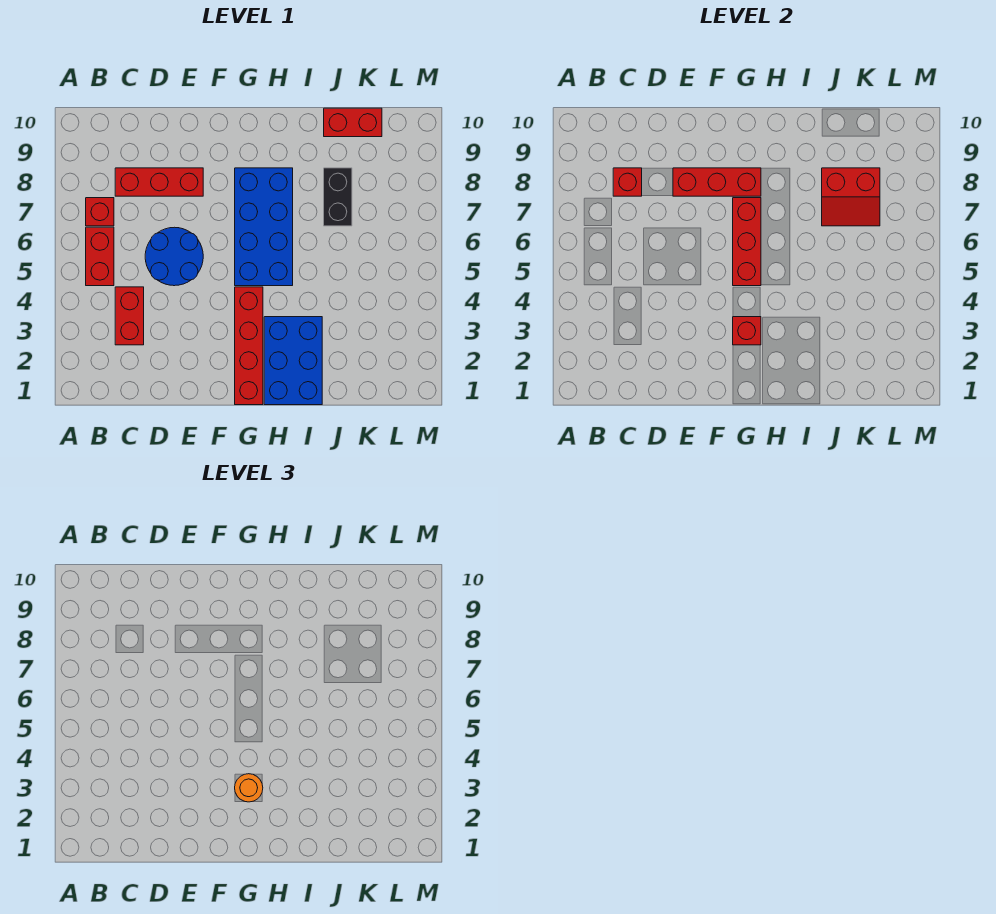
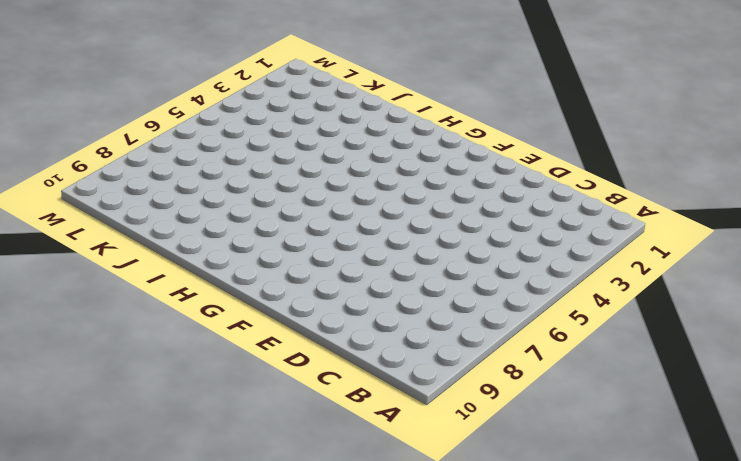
none -> red brick B5:B6 level 1
none -> red brick B7 level 1
none -> red brick C3:C4 level 1

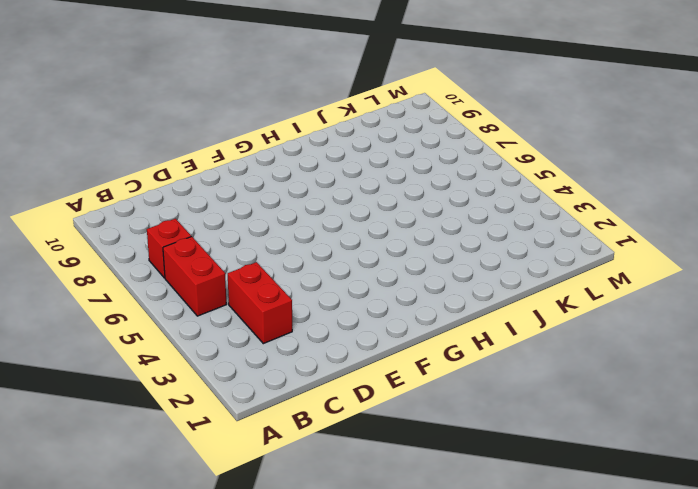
none -> red brick C8:E8 level 1
none -> blue round brick D5:E6 level 1
none -> red brick G1:G4 level 1

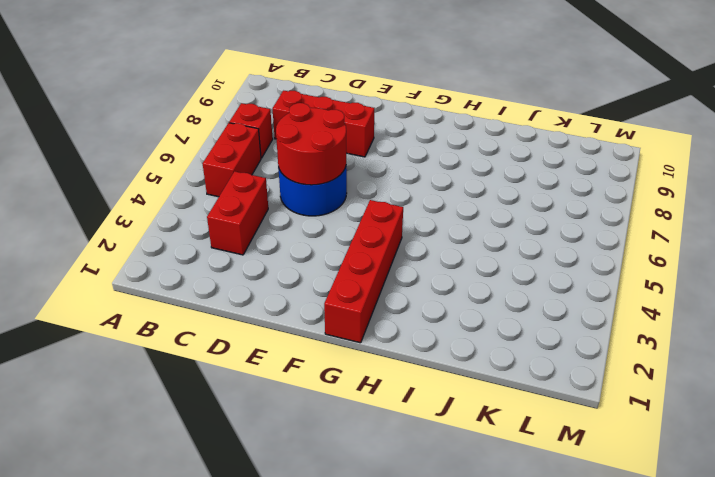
red round brick D5:E6 level 2 -> none
none -> blue brick G5:H8 level 1
none -> blue brick H1:I3 level 1
none -> black brick J7:J8 level 1

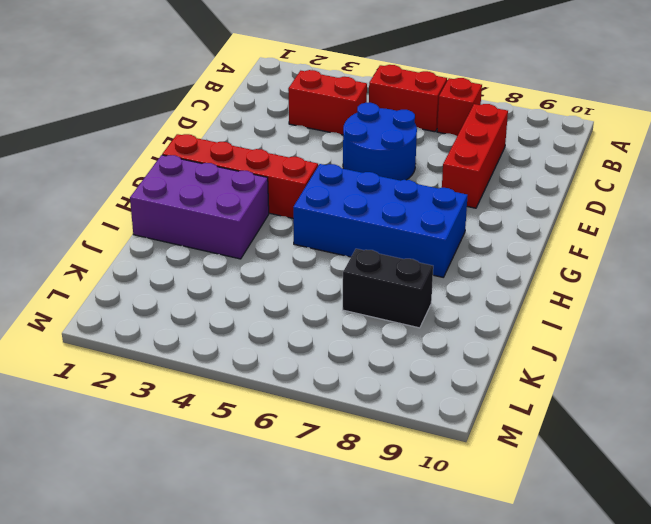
purple brick H1:I3 level 1 -> blue brick H1:I3 level 1
none -> red brick J10:K10 level 1
none -> red brick C8 level 2
none -> red brick E8:G8 level 2

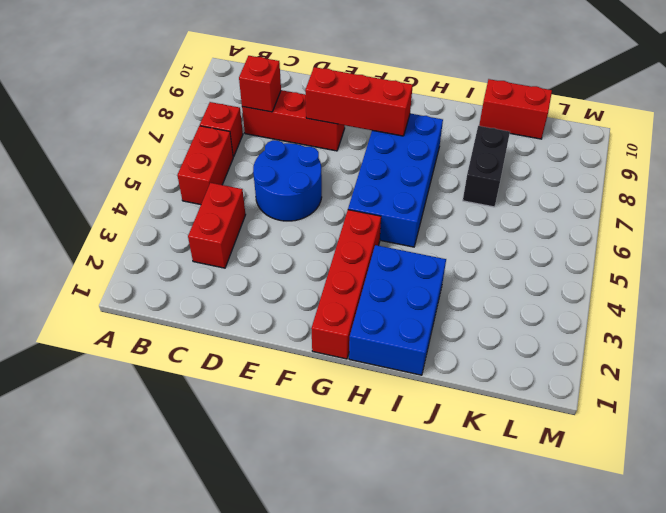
none -> red brick G3 level 2
none -> red brick G5:G7 level 2
none -> red slope J7:K8 level 2 top 8

